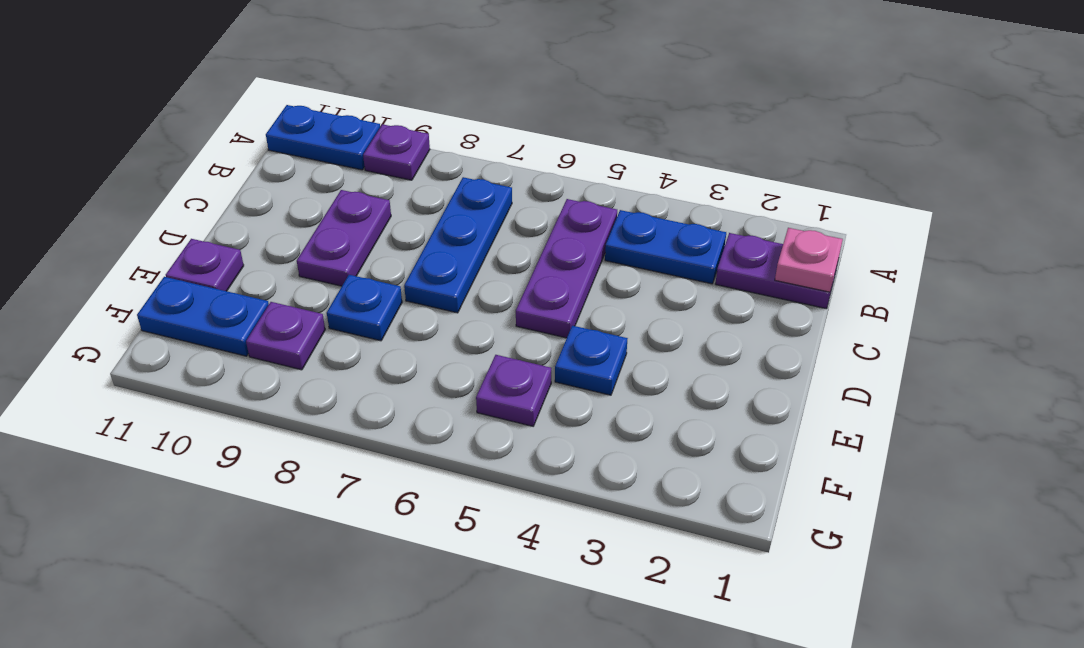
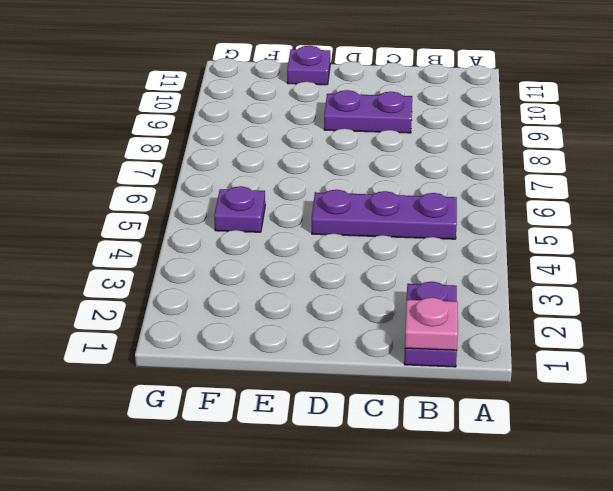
none -> purple plate A9 level 1
none -> blue plate A10:A11 level 1
none -> blue plate B3:B4 level 1

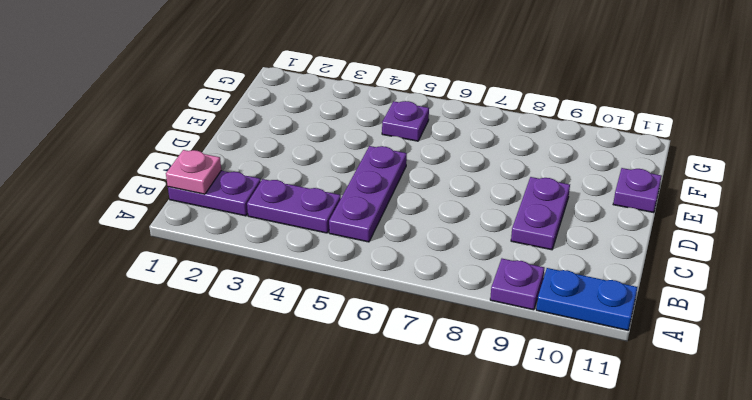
purple plate B3:B4 level 1 -> blue plate B3:B4 level 1
none -> blue plate B7:D7 level 1
none -> blue plate E4 level 1
none -> blue plate E8 level 1

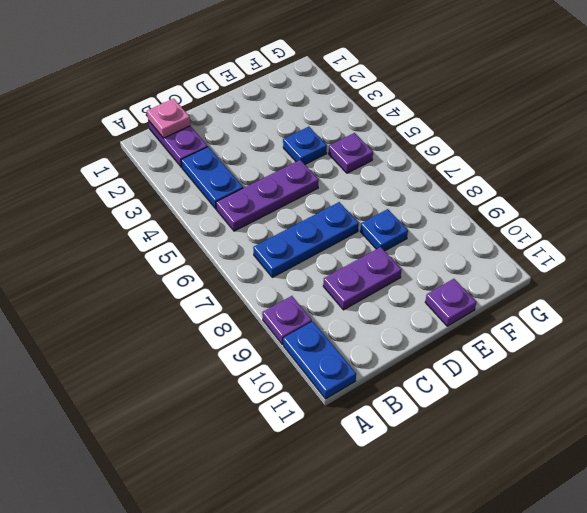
none -> purple plate F9 level 1
none -> blue plate F10:F11 level 1

